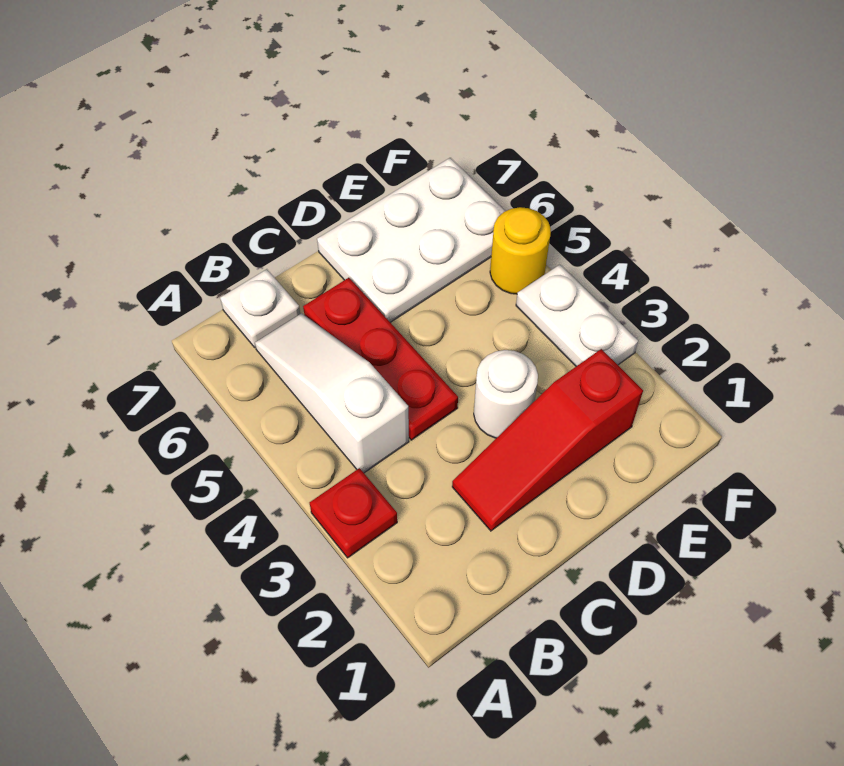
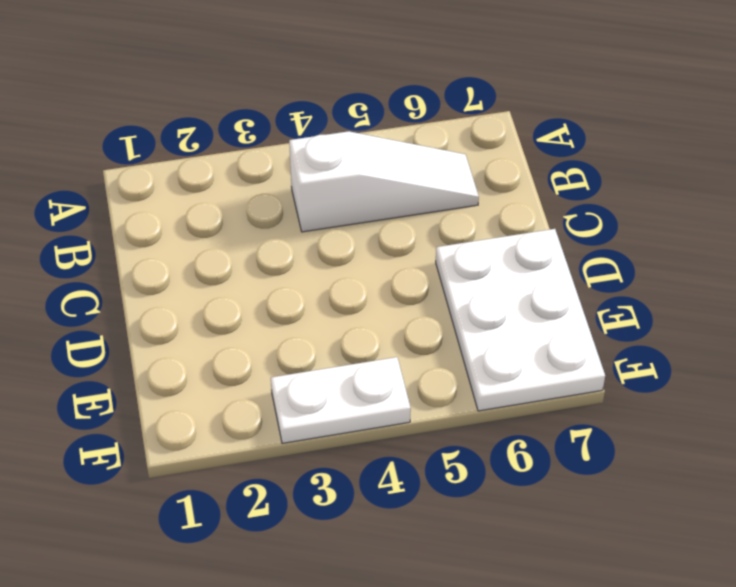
none -> red plate A3 level 1
none -> white plate B7 level 1

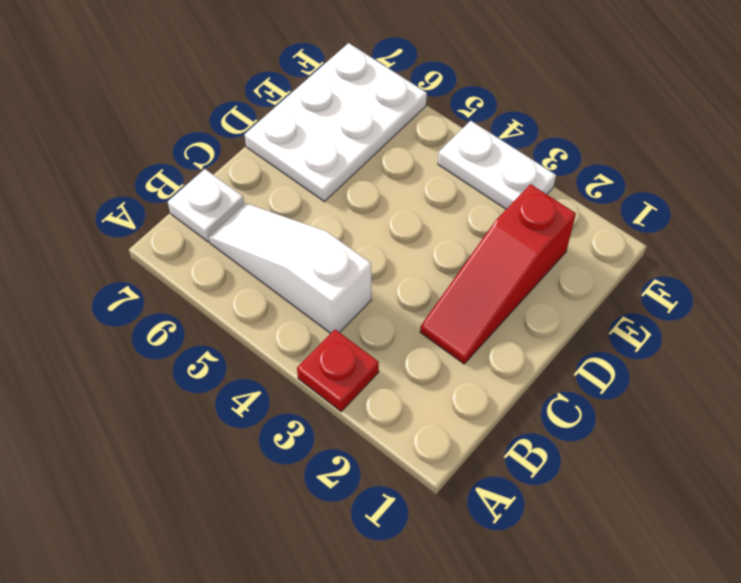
none -> red plate C4:C6 level 1
none -> white round brick D3 level 1

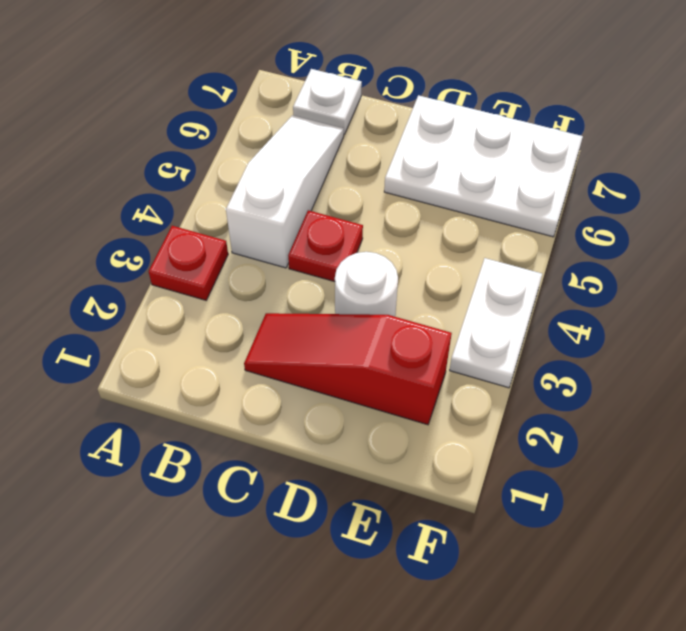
red plate C4 level 1 -> red plate C4:C6 level 1
none -> yellow round brick F5 level 1

